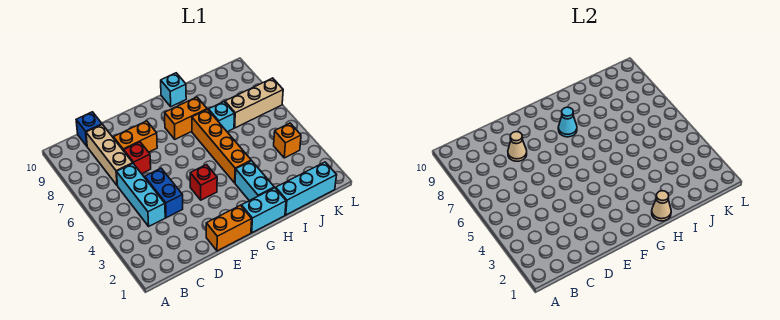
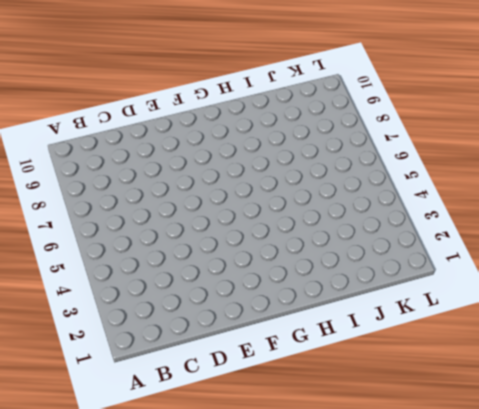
none -> cyan brick C4:C6 level 1
none -> tan brick C7:C9 level 1
none -> blue brick C10 level 1

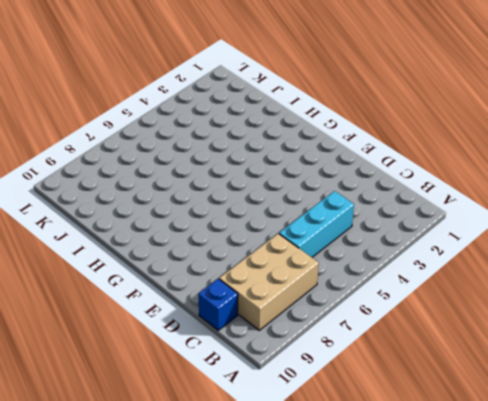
tan brick B7:C9 level 1 -> tan brick C7:C9 level 1
none -> blue brick D4:D5 level 1
none -> red brick D7 level 1
none -> orange brick D8:E8 level 1

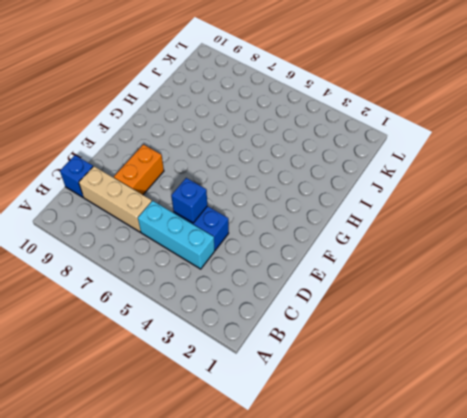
blue brick D5 level 2 -> none
none -> red brick D7 level 1
none -> orange brick E1:F1 level 1
none -> red brick F4 level 1

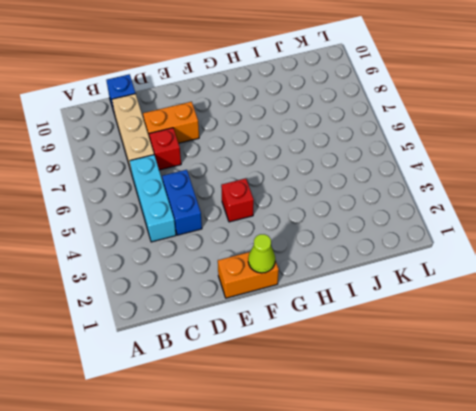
lime cone F1 level 2 -> none
none -> cyan brick G1:H1 level 1
none -> orange brick G8:H8 level 1
none -> cyan brick H2:H3 level 1

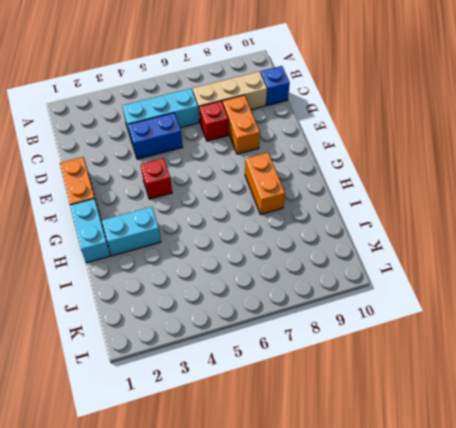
none -> orange brick H4:H7 level 1
none -> cyan brick H10 level 1
none -> cyan brick I1:K1 level 1

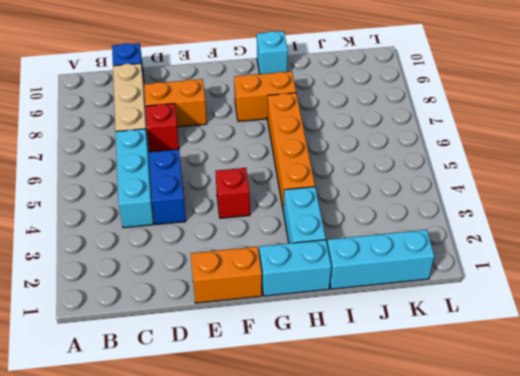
none -> cyan brick I7 level 1
none -> tan brick J7:L7 level 1
none -> orange brick K4 level 1

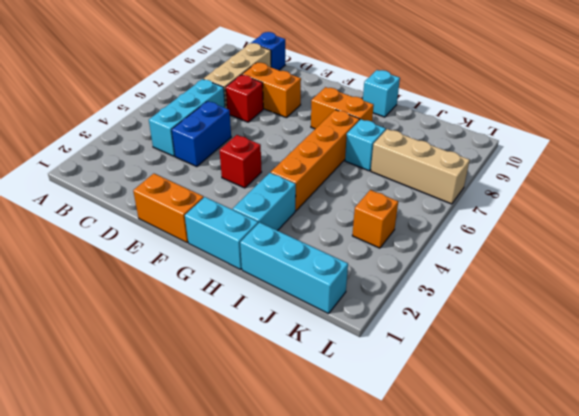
none -> tan cone D8 level 2
none -> cyan cone G8 level 2
none -> tan cone H1 level 2

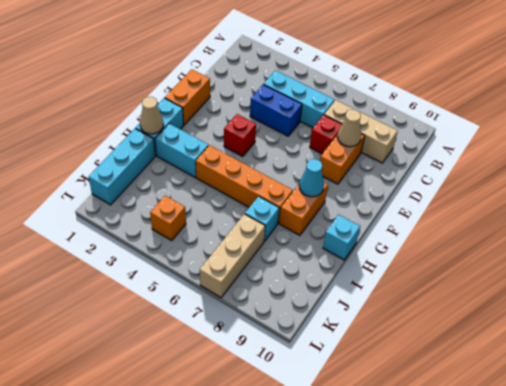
none -> blue brick C10 level 1

